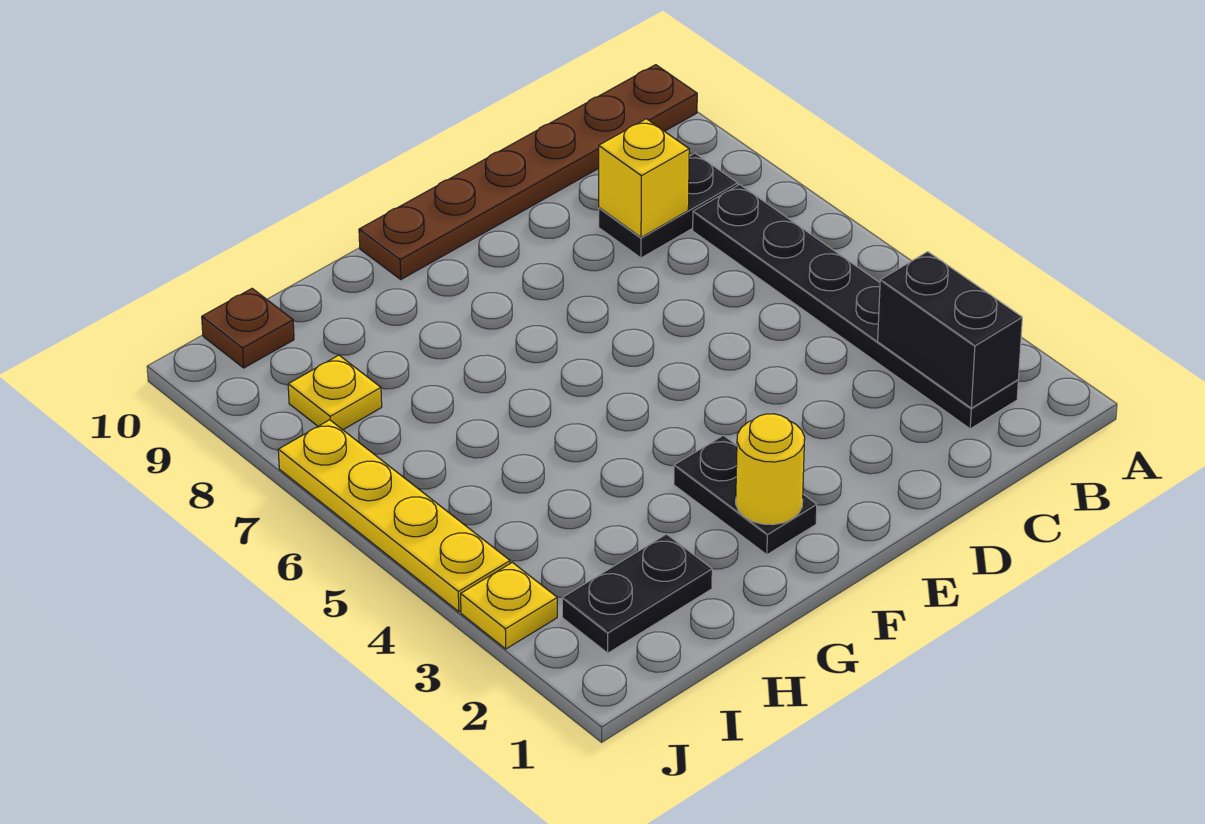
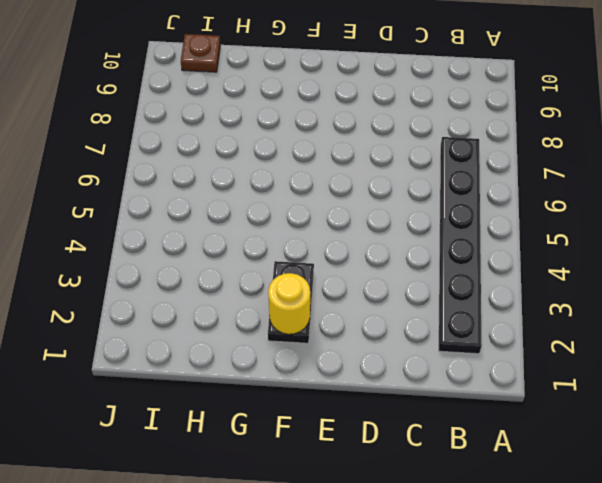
none -> brown plate A10:F10 level 1
none -> black plate B8:C8 level 1
none -> black plate H2:I2 level 1

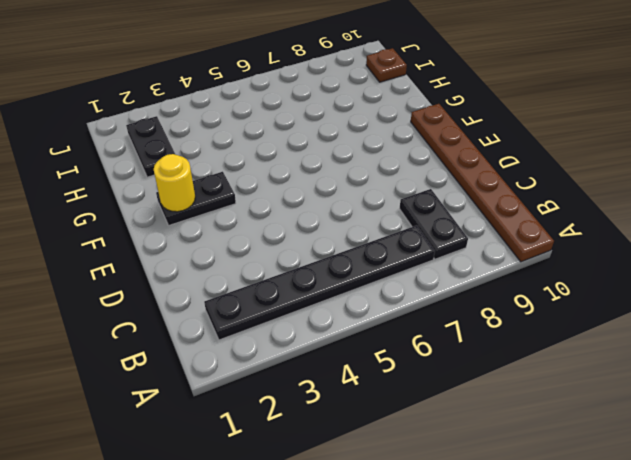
none -> yellow plate I8 level 1
none -> yellow plate J3 level 1
none -> yellow plate J4:J7 level 1

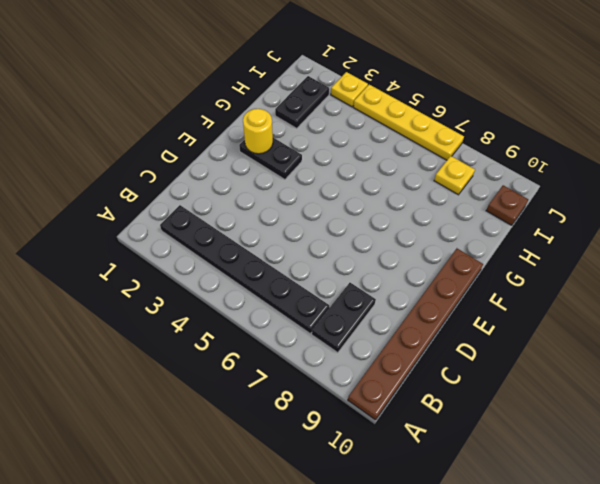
none -> black brick B2:B3 level 2
none -> yellow brick C8 level 2

